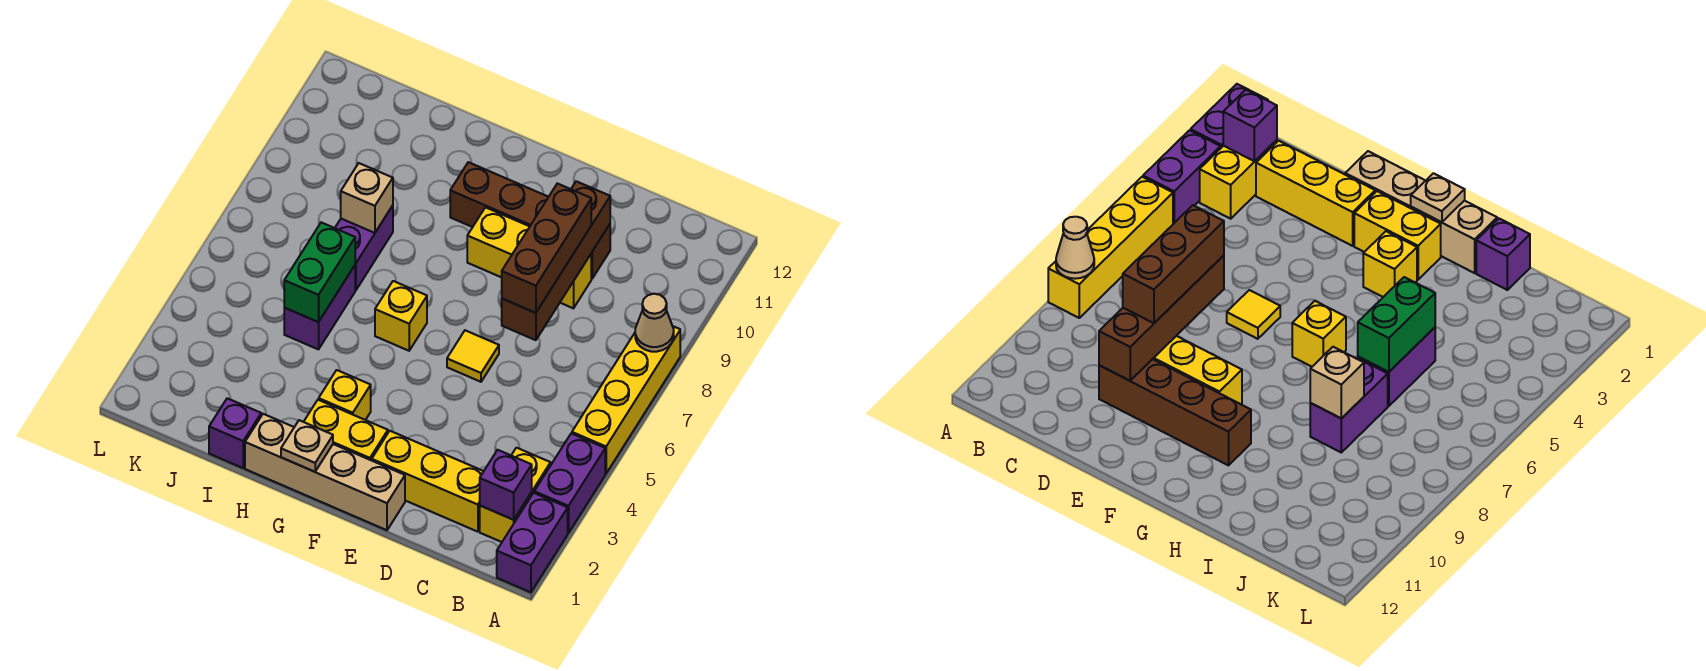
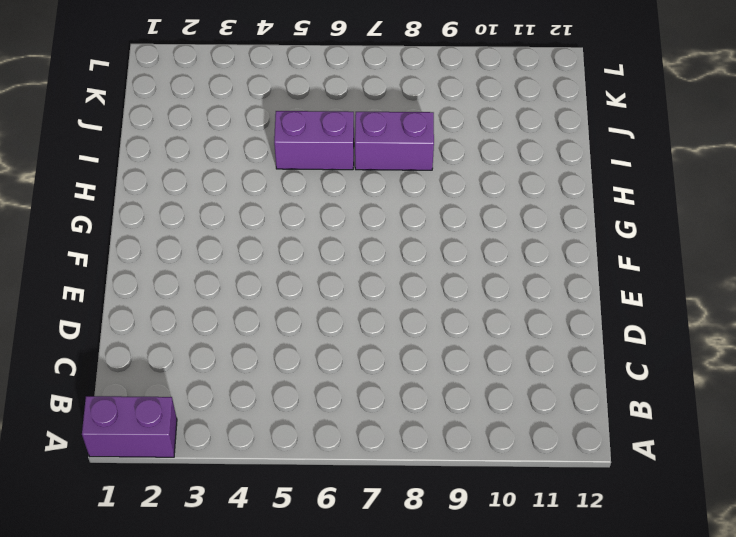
none -> purple brick A3:A4 level 1
none -> yellow brick A5:A8 level 1
none -> yellow brick B2:B3 level 1

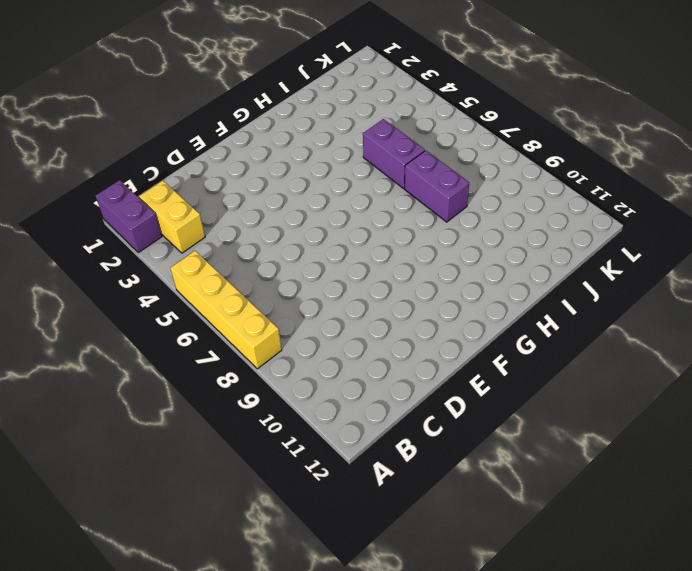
none -> purple brick A3:A4 level 1
none -> yellow brick C2:E2 level 1
none -> yellow brick D9:F9 level 1

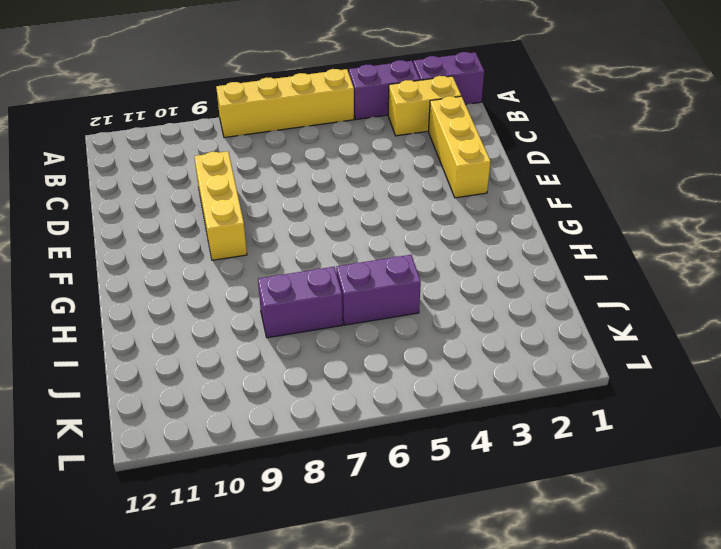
none -> brown brick D10:G10 level 1
none -> tan brick E1:H1 level 1
none -> yellow tile E6 level 1

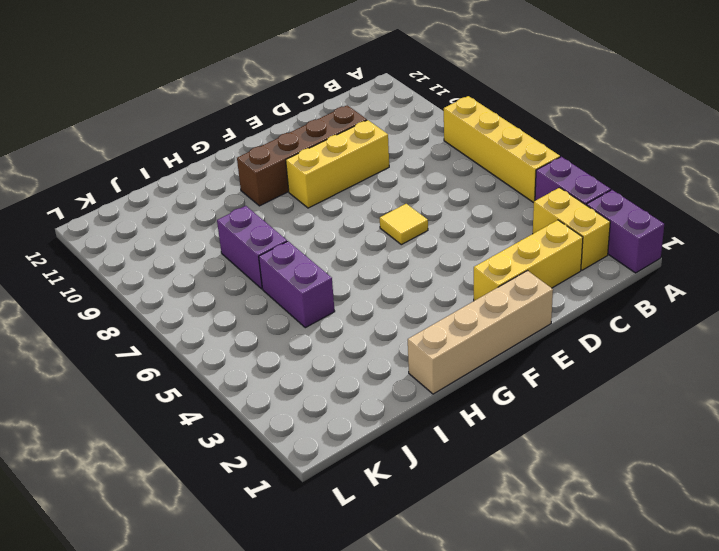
none -> yellow brick F2:G2 level 1
none -> yellow brick G3 level 1
none -> yellow brick G6 level 1

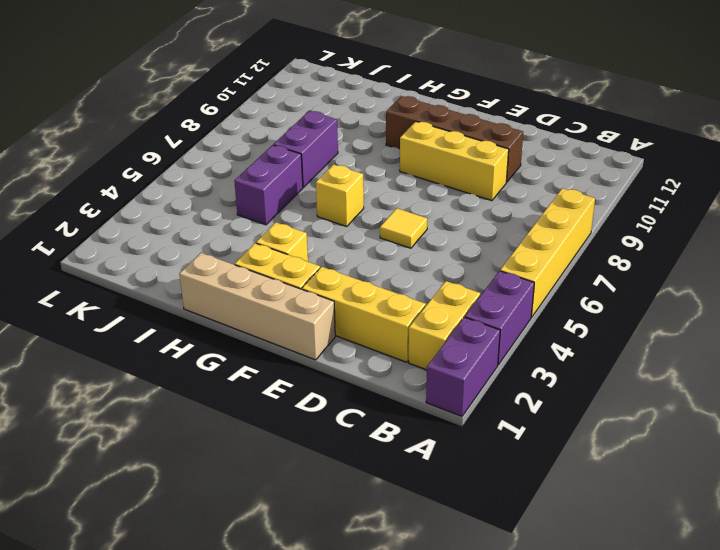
none -> purple brick I1 level 1
none -> tan cone A8 level 2
none -> purple brick B2 level 2

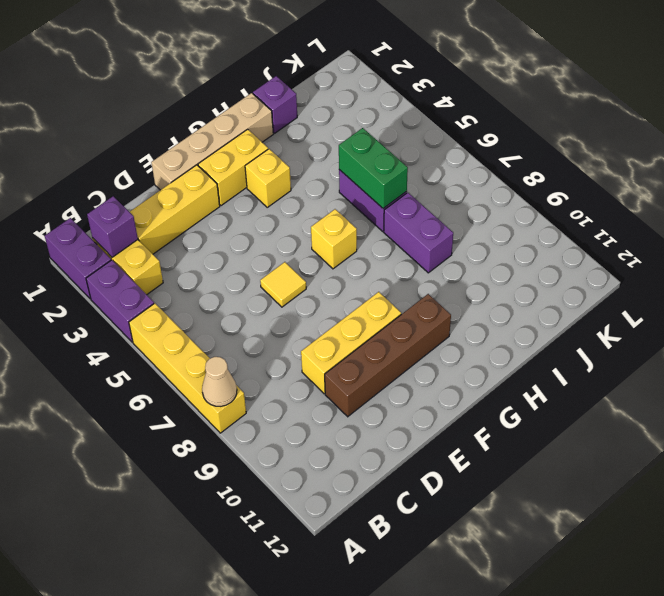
none -> brown brick D7:D10 level 2
none -> tan plate G1 level 2
none -> tan brick I8 level 2

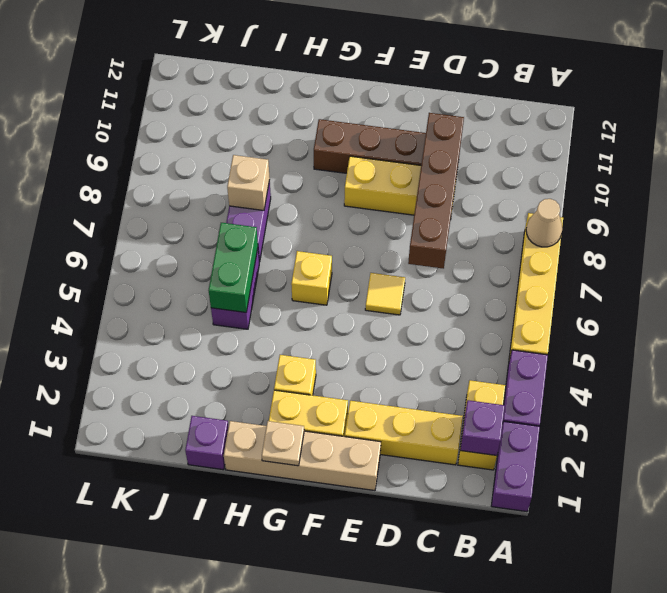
none -> brown brick D7:D9 level 3

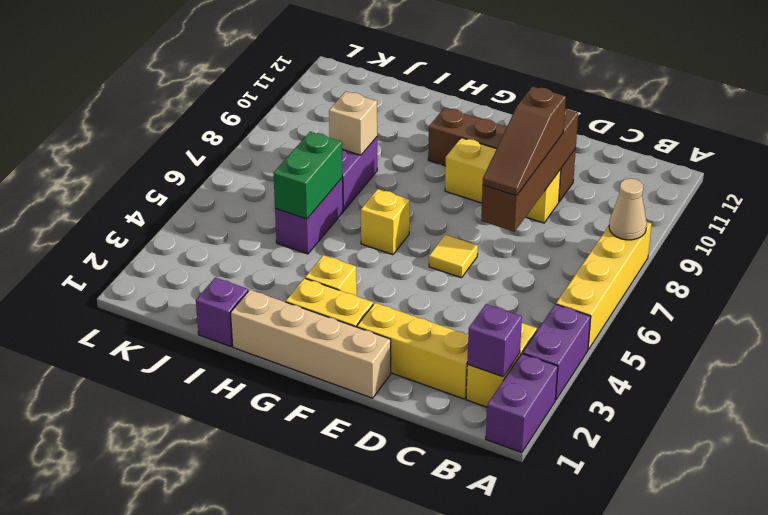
brown slope D7:D9 level 3 top 9 -> brown brick D7:D9 level 3
none -> tan plate G1 level 2

